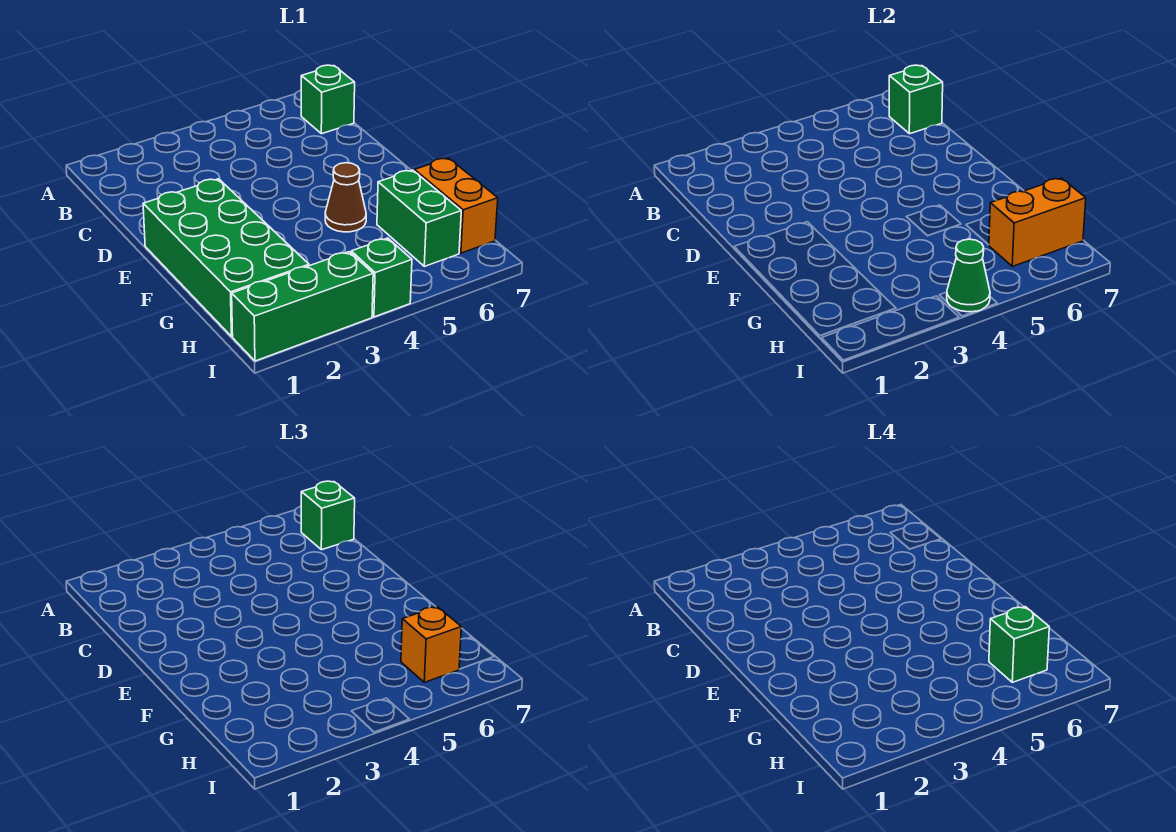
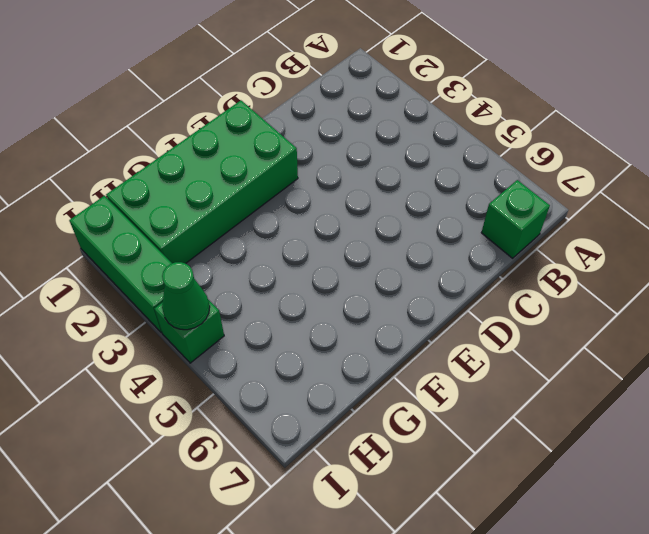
none -> brown cone F5 level 1
none -> green brick G6:H6 level 1
none -> orange brick G7:H7 level 1

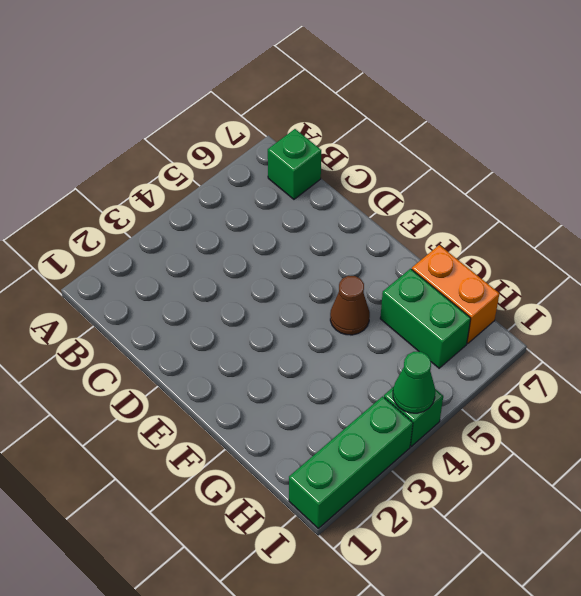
none -> green brick E1:H2 level 1
none -> green brick B7 level 2
none -> orange brick H6:H7 level 2

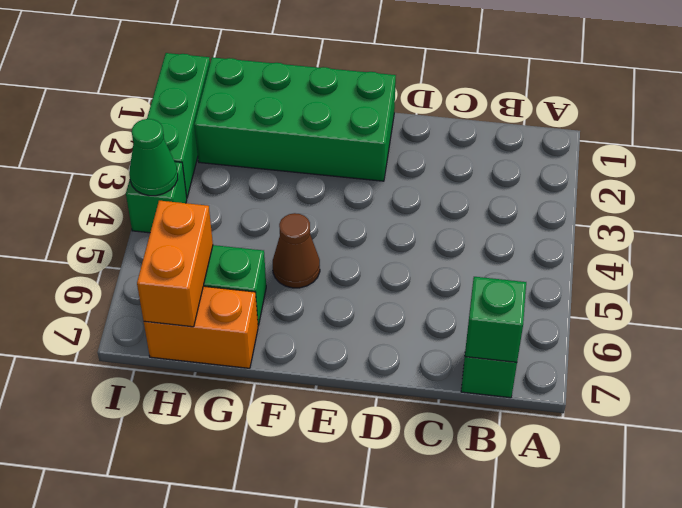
none -> green brick B7 level 3
none -> orange brick H6 level 3
none -> green brick H6 level 4

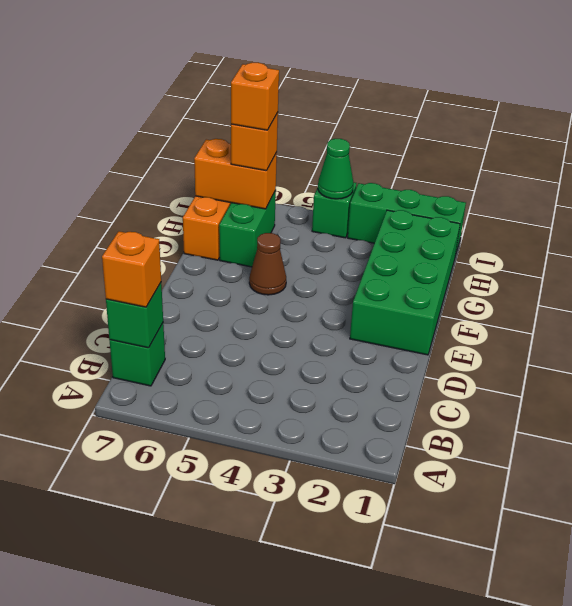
orange brick B7 level 3 -> green brick B7 level 3
orange brick H6 level 4 -> green brick H6 level 4

